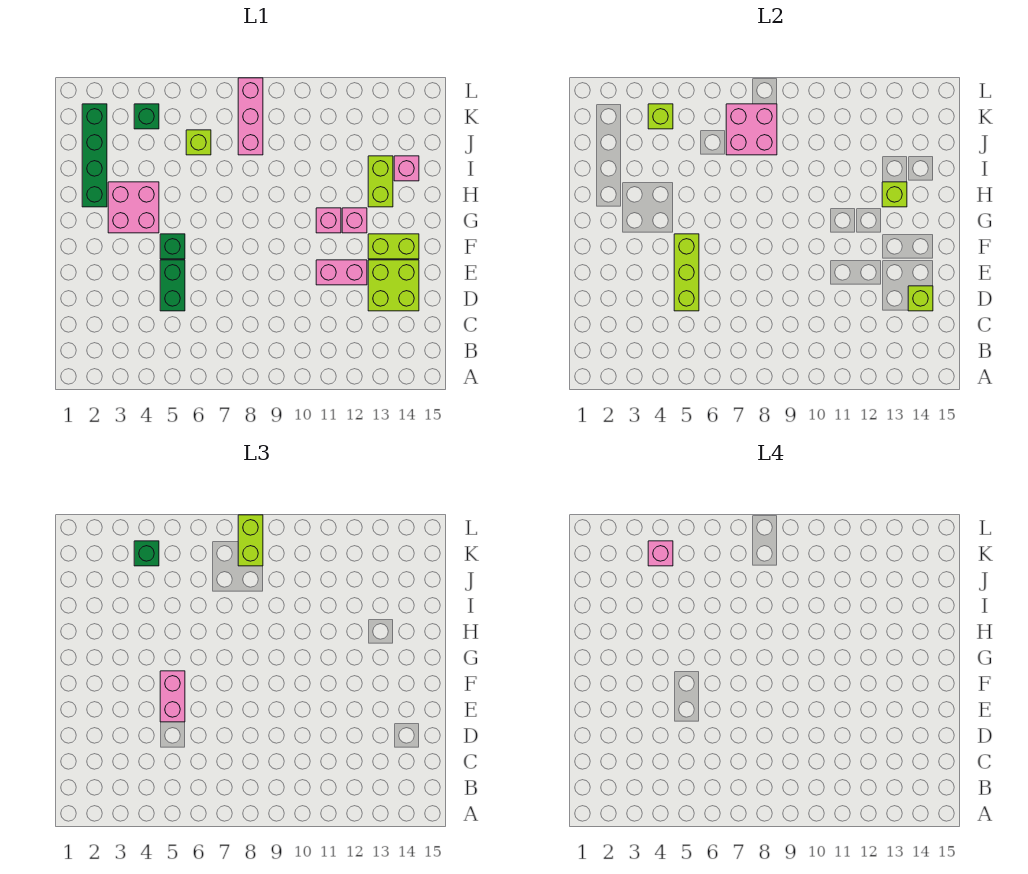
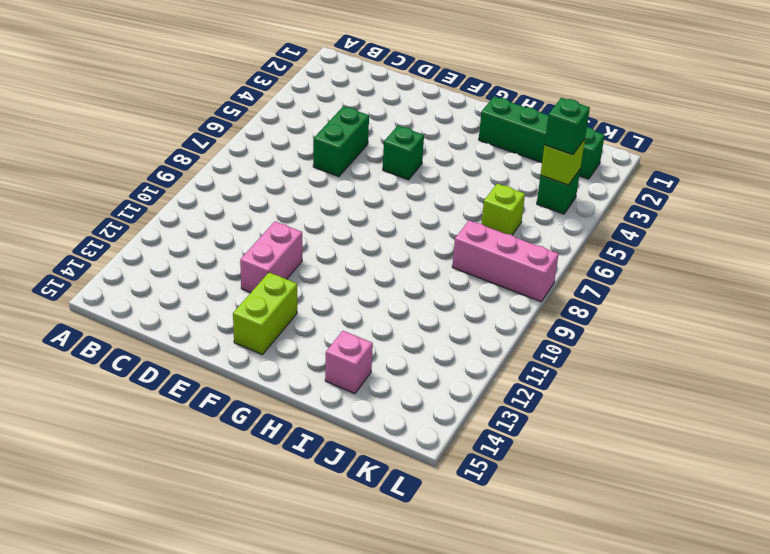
green brick D5:D6 level 1 -> green brick D5:E5 level 1
none -> lime brick D13:E14 level 1
none -> pink brick G3:H4 level 1
none -> pink brick G11 level 1

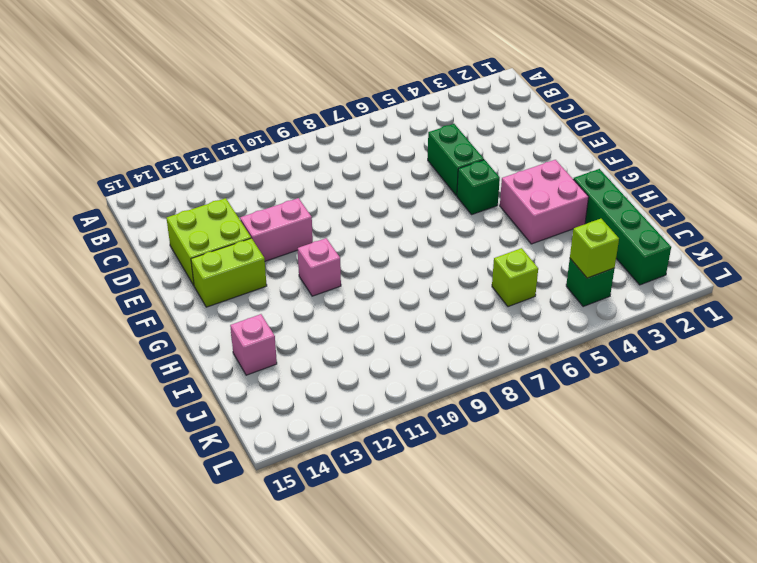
none -> pink brick G12 level 1
none -> lime brick H13:I13 level 1
none -> pink brick J8:L8 level 1

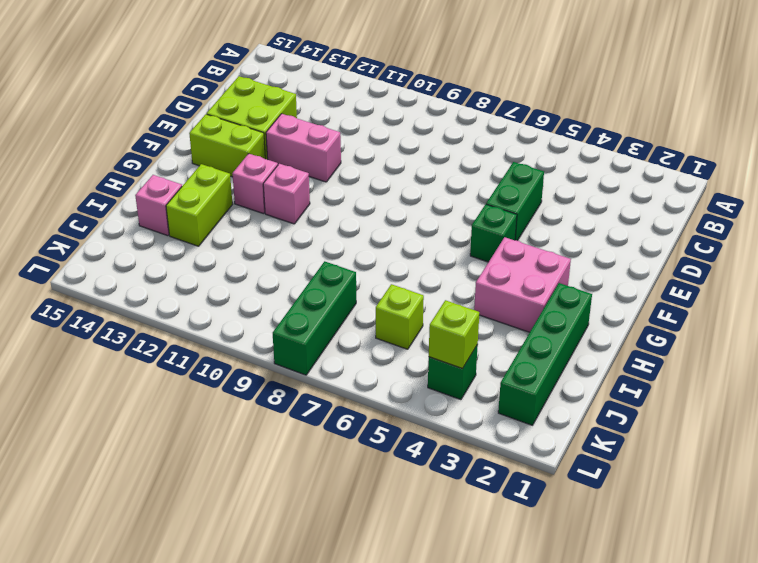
green brick J8:L8 level 1 -> pink brick J8:L8 level 1
none -> lime brick D5:F5 level 2
none -> lime brick D14 level 2
none -> lime brick H13 level 2

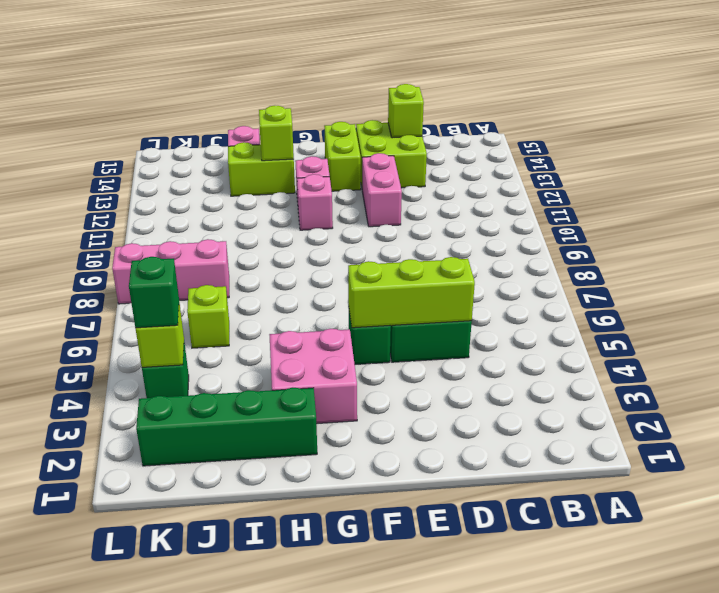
none -> pink brick J7:K8 level 2
none -> pink brick E5:F5 level 3
none -> lime brick K8:L8 level 3

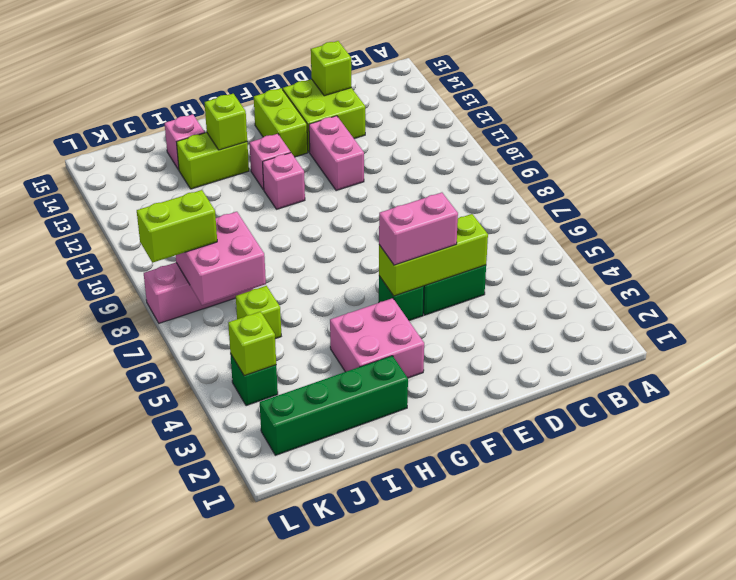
none -> green brick K4 level 3
none -> pink brick K4 level 4

